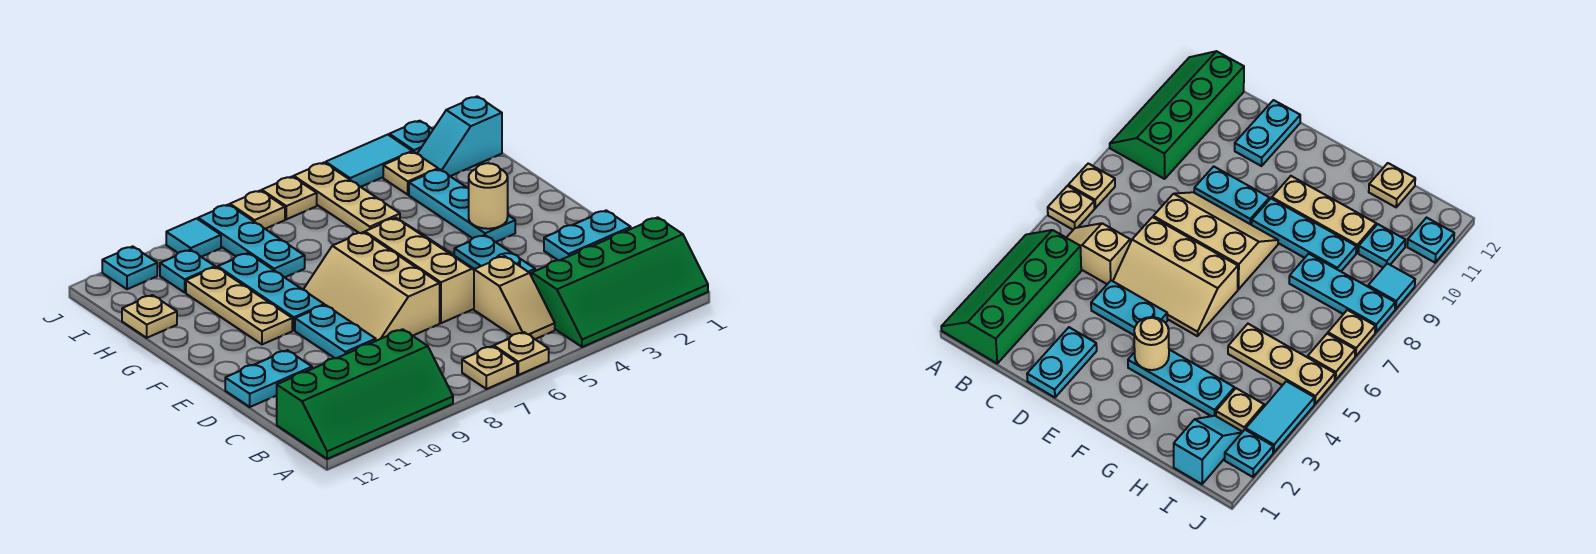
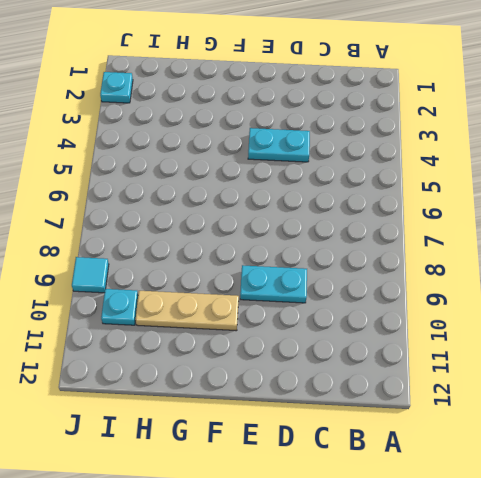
none -> green slope A1:B4 level 1 top B
none -> tan plate A6 level 1
none -> tan plate A7 level 1

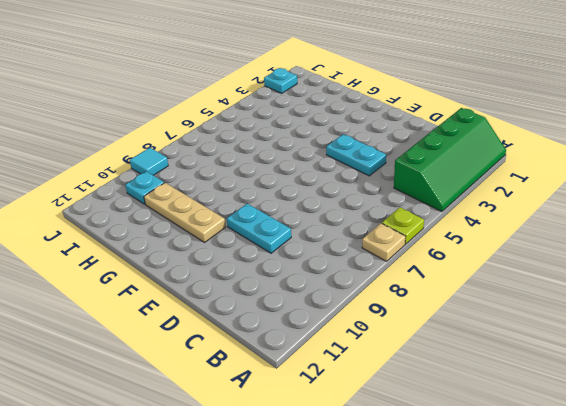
lime plate A6 level 1 -> tan plate A6 level 1
none -> green slope A9:B12 level 1 top B
none -> tan slope B5:C5 level 1 top C
none -> cyan plate D1:D2 level 1

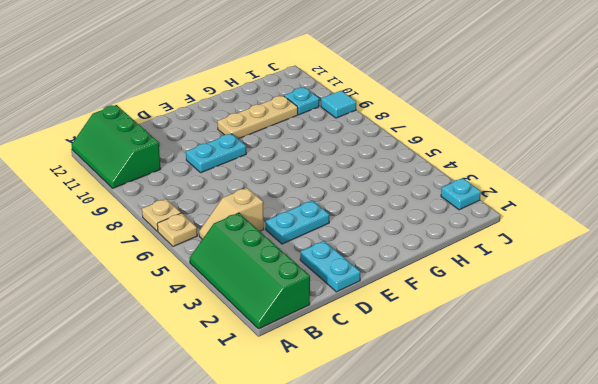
green slope A10:B12 level 1 top B -> green slope A9:B12 level 1 top B
none -> tan slope D5:F6 level 1 top 6
none -> tan slope D7:F8 level 1 top 7
none -> cyan plate D11:D12 level 1

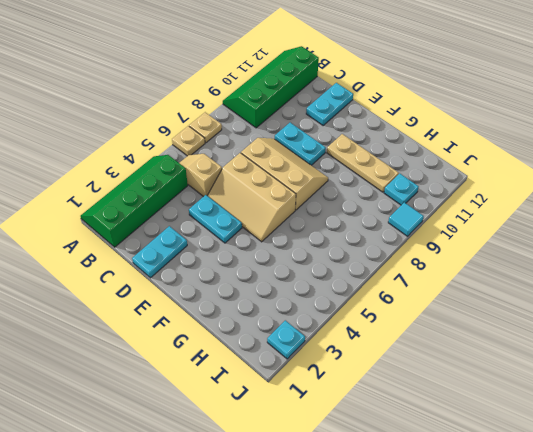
none -> cyan plate F3:H3 level 1
none -> cyan plate F9:H9 level 1
none -> tan plate H5:J5 level 1

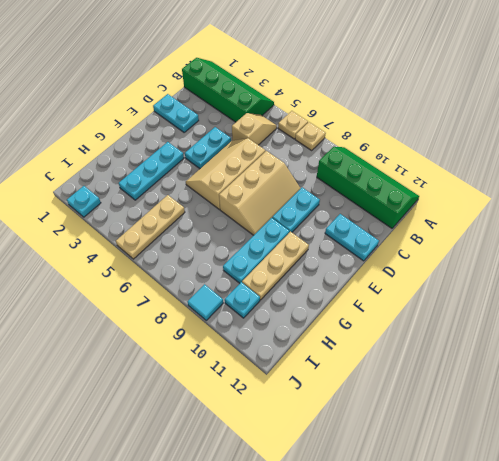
none -> cyan plate H8:J8 level 1
none -> tan plate H12 level 1
none -> cyan slope I1:I2 level 1 top 1

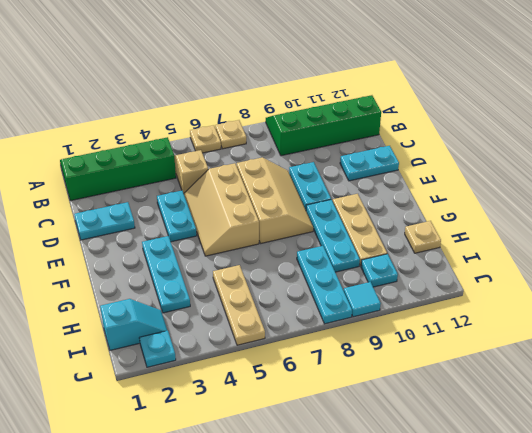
none -> tan plate I3 level 1
none -> cyan tile J3:J4 level 1
none -> tan plate J6 level 1

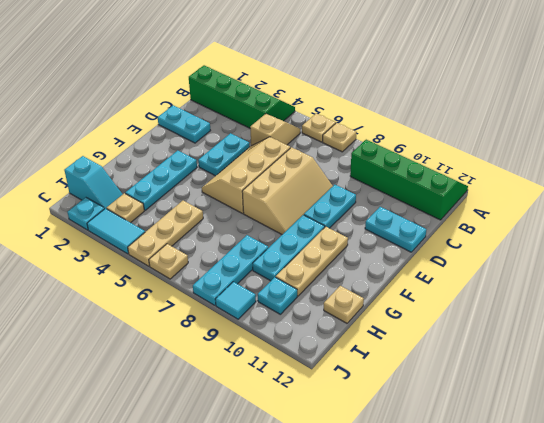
none -> tan plate J7 level 1
none -> cyan plate J11 level 1
none -> tan round brick F3 level 2

